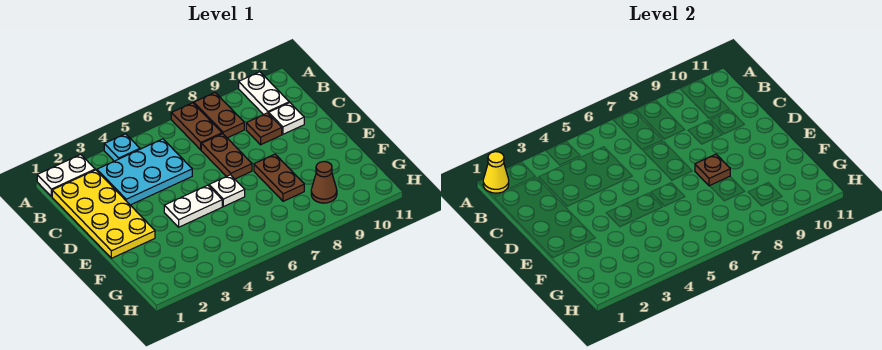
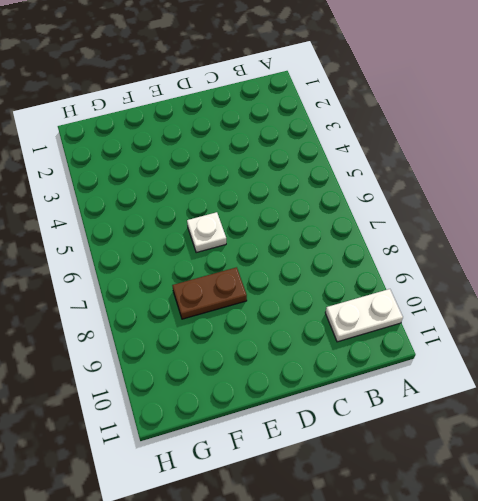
none -> white plate A1:A2 level 1
none -> cyan plate A4 level 1
none -> brown plate A7:B7 level 1

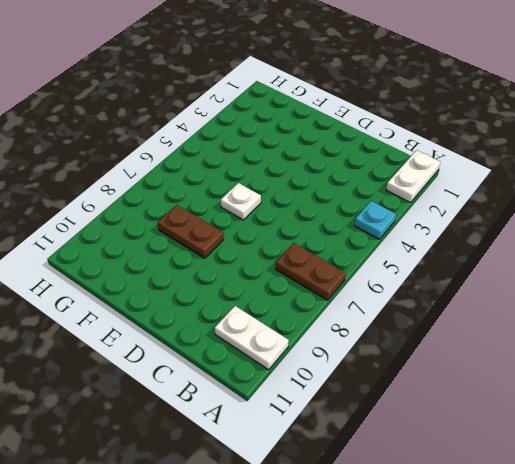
none -> brown plate A8:B8 level 1
none -> yellow plate B1:E2 level 1
none -> cyan plate B3:C5 level 1

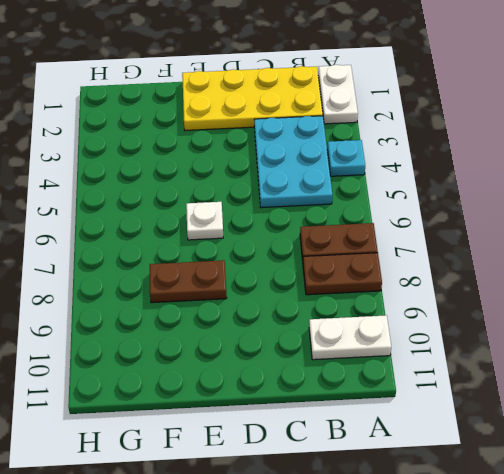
none -> brown plate C7:D7 level 1
none -> brown plate C9 level 1
none -> white plate C10 level 1

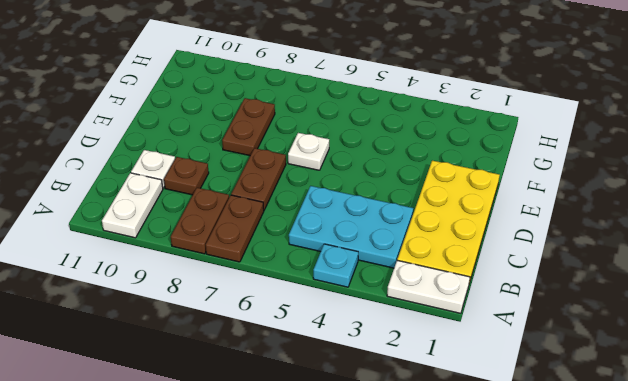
none -> white plate E4:E5 level 1
none -> brown cone G9 level 1
none -> yellow cone A1 level 2

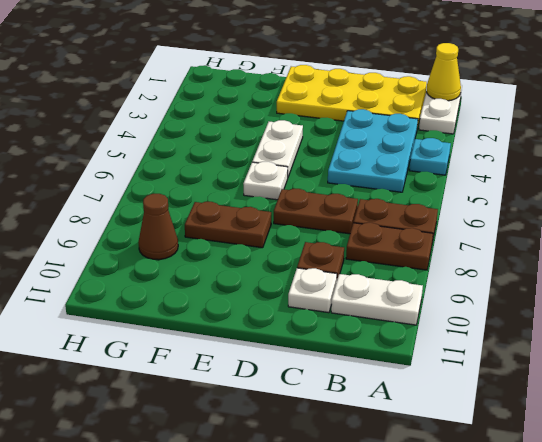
none -> brown plate E8 level 2

